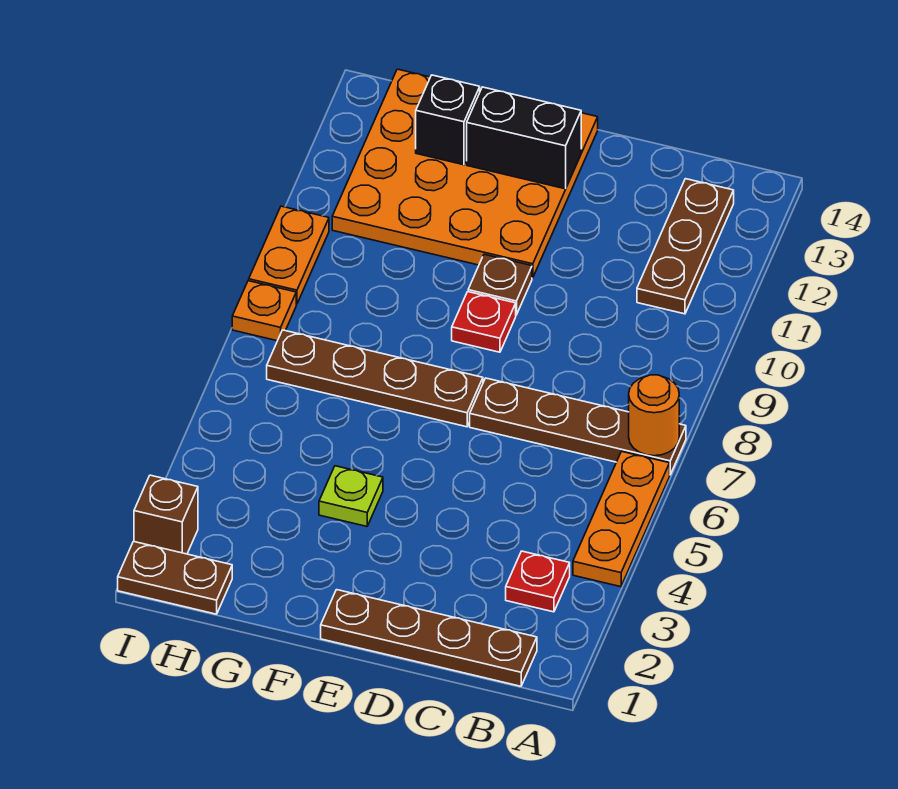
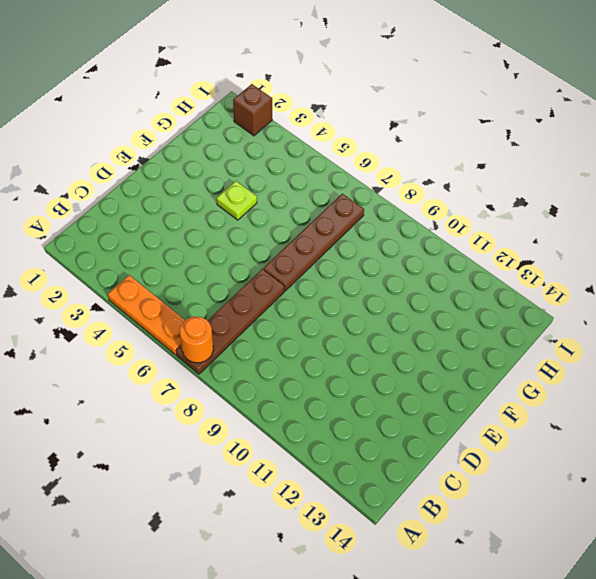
none -> brown plate B1:E1 level 1
none -> red plate B3 level 1
none -> brown plate B11:B13 level 1

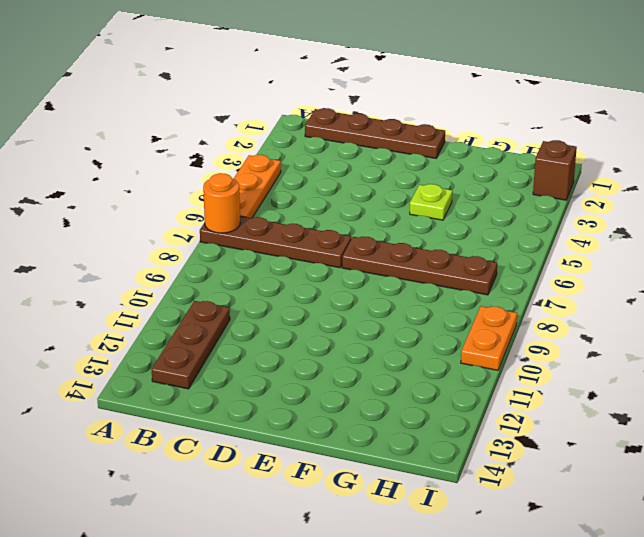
none -> red plate B3 level 1
none -> red plate E9 level 1
none -> brown plate E10 level 1

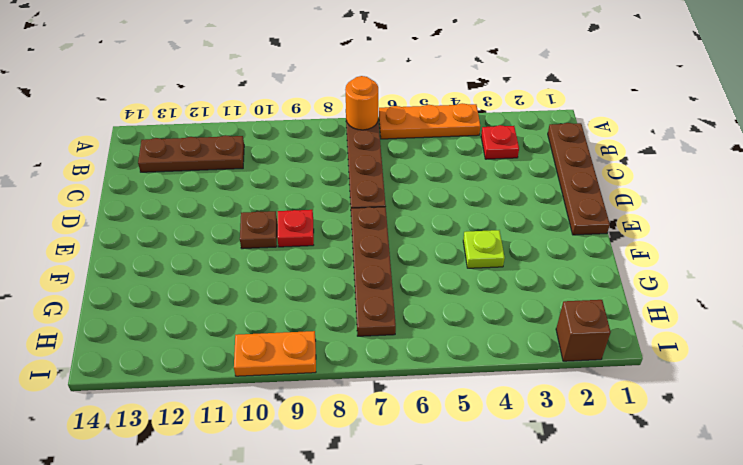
none -> orange plate E11:H14 level 1
none -> brown plate H1:I1 level 1
none -> orange plate I8 level 1

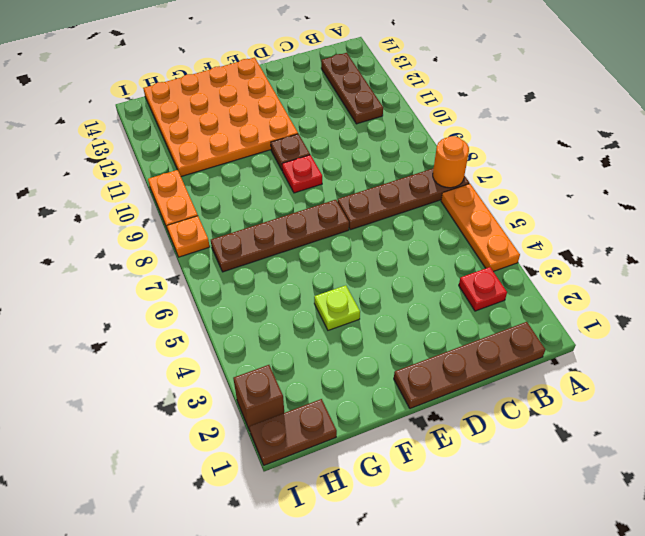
none -> black brick E13:F13 level 2
none -> black brick G13 level 2

